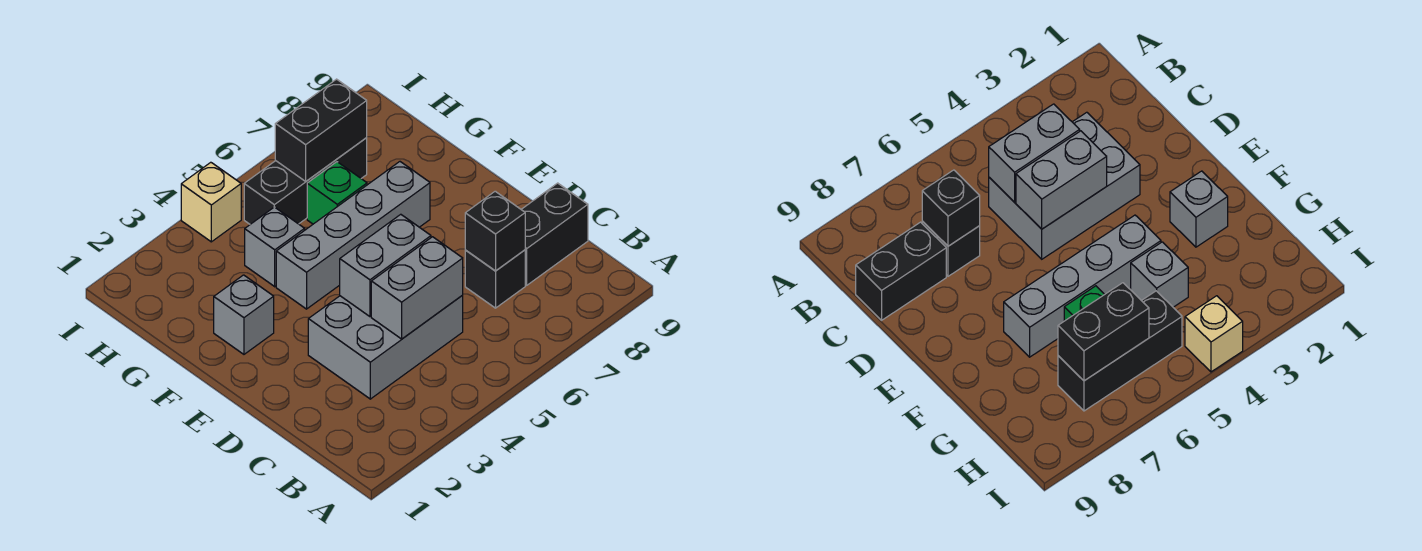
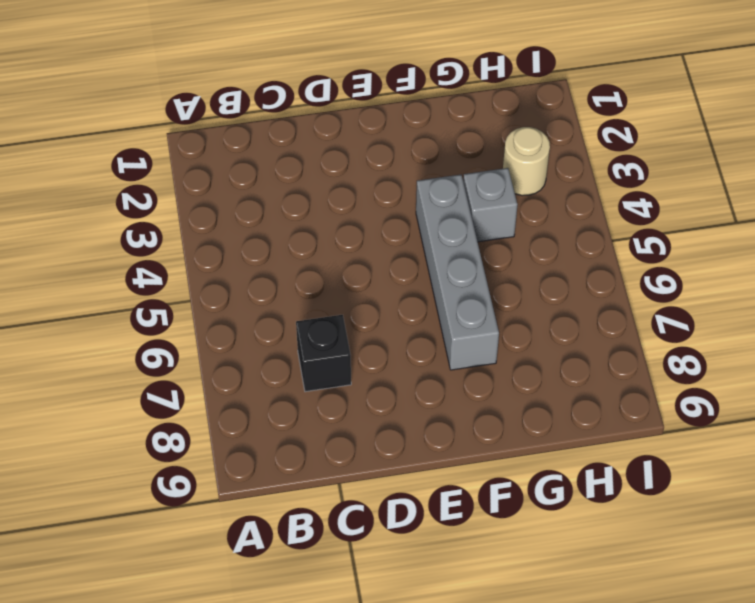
tan round brick H3 level 1 -> none
none -> grey brick C3:D5 level 1
none -> black brick C8:C9 level 1
none -> grey brick F2 level 1

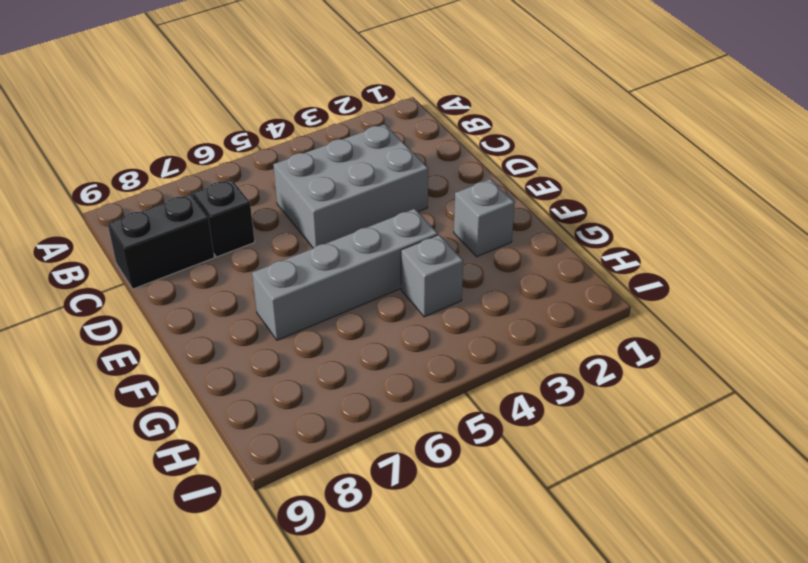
none -> green brick G6 level 1
none -> black brick H5:H7 level 1
none -> tan brick I4 level 1

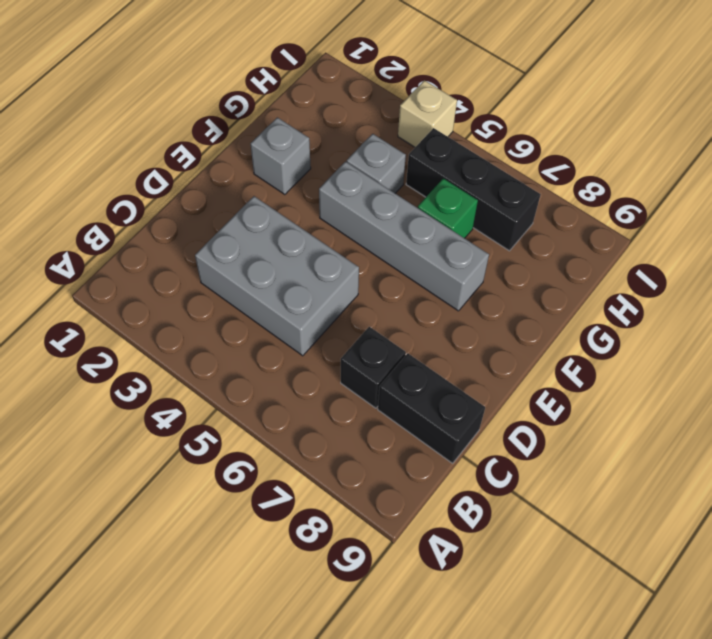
none -> grey brick C4:C5 level 2
none -> black brick C7 level 2
none -> grey brick D4:D5 level 2

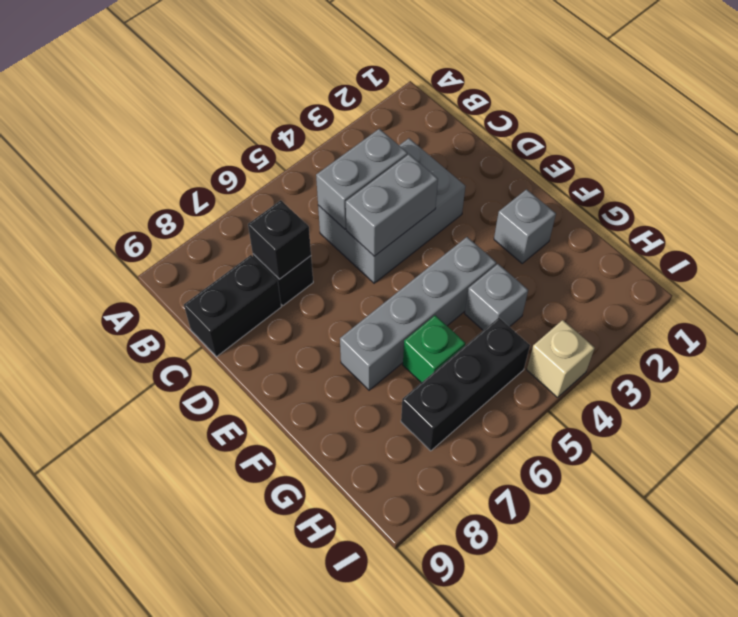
none -> black brick H6:H7 level 2

